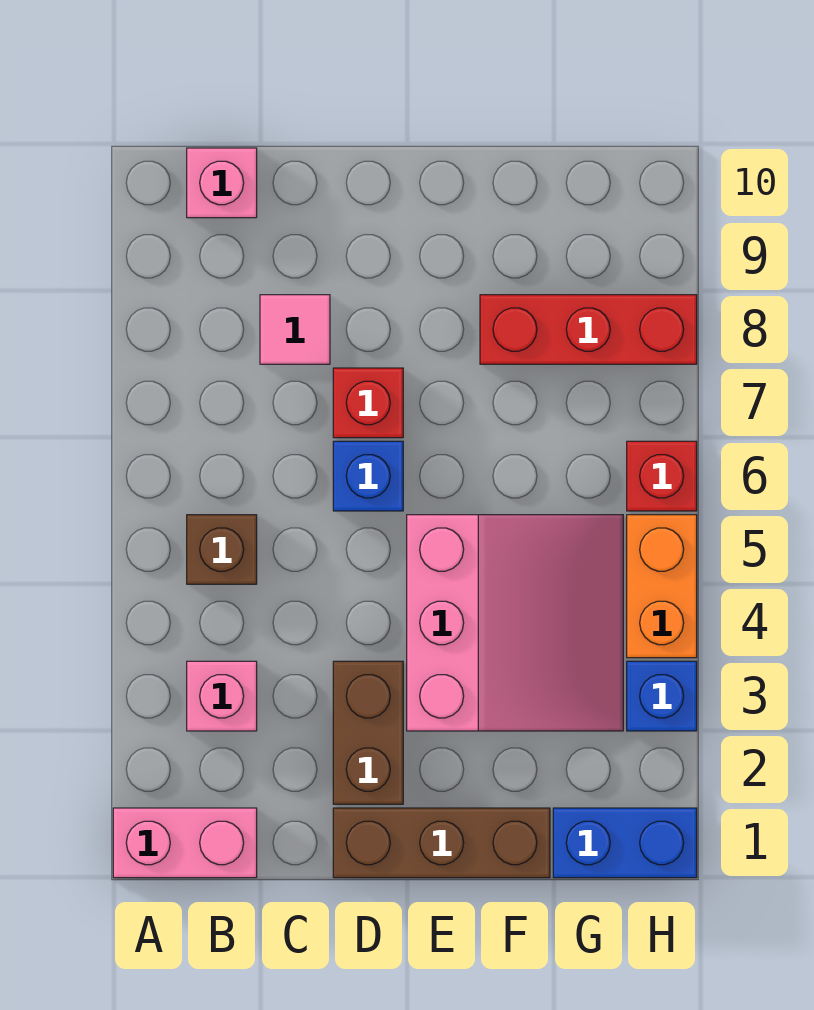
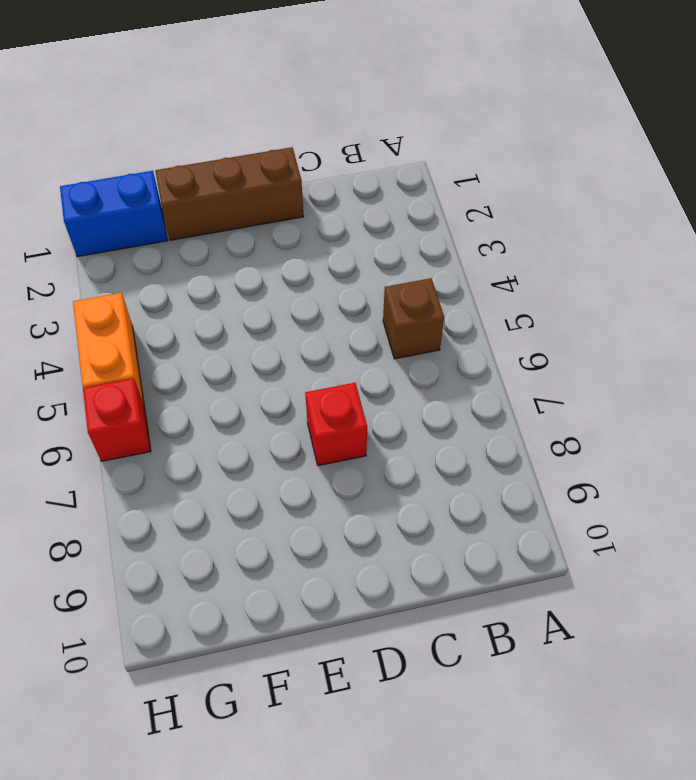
none -> pink brick A1:B1 level 1
none -> pink brick B3 level 1
none -> pink brick B10 level 1

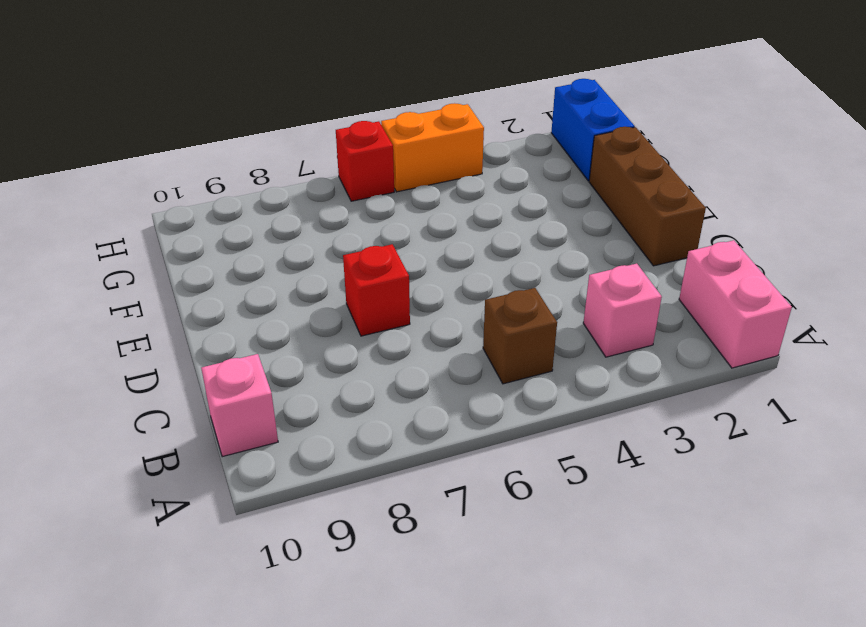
none -> pink tile C8 level 1
none -> brown brick D2:D3 level 1
none -> blue brick D6 level 1

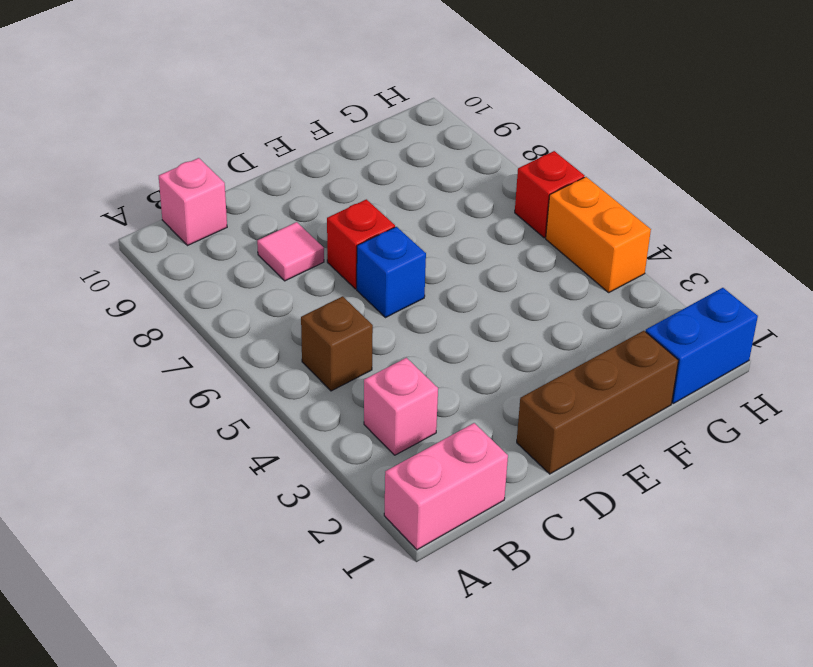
none -> brown brick D2:D3 level 1
none -> pink slope E3:G5 level 1 top E
none -> red brick F8:H8 level 1

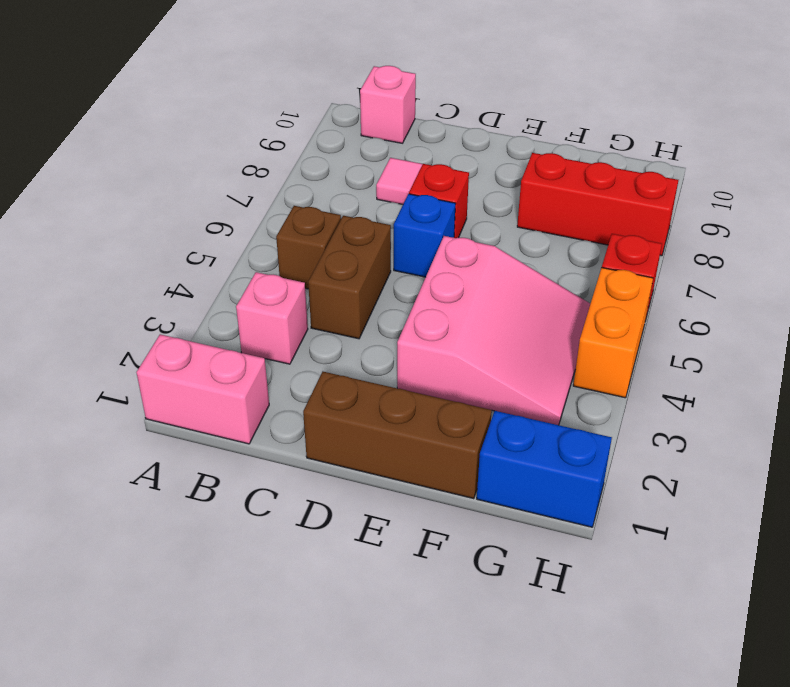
brown brick C4:C5 level 1 -> brown brick D2:D3 level 1
none -> blue brick H3 level 1

